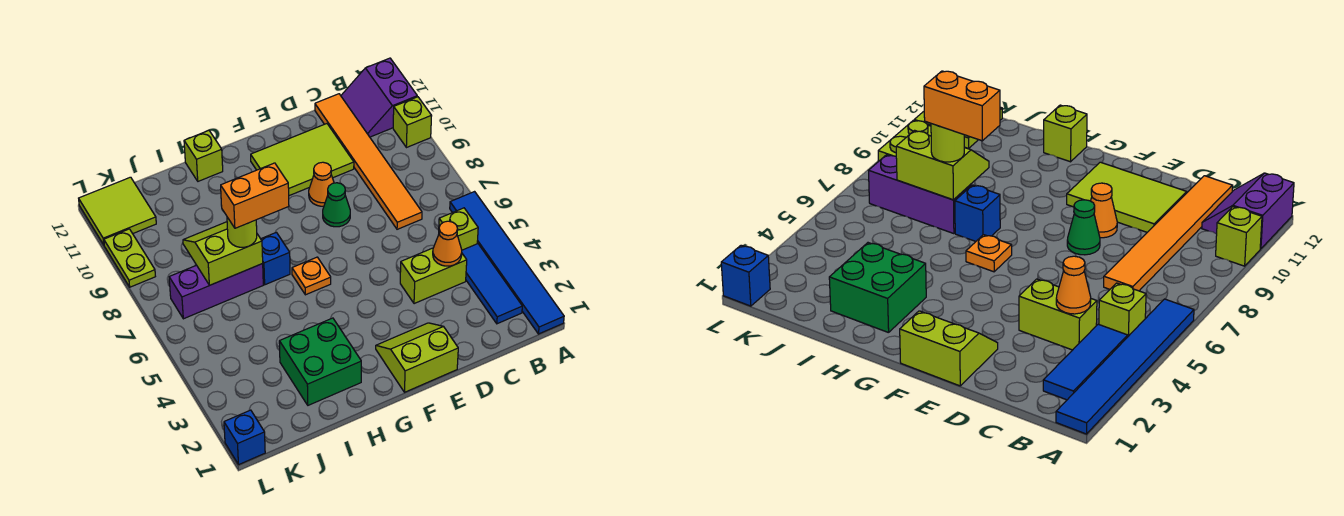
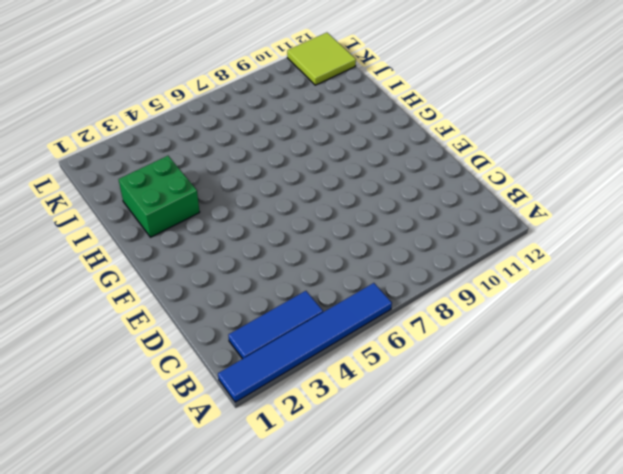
none -> lime brick A10 level 1
none -> purple slope A11:B12 level 1 top A
none -> lime brick B5 level 1

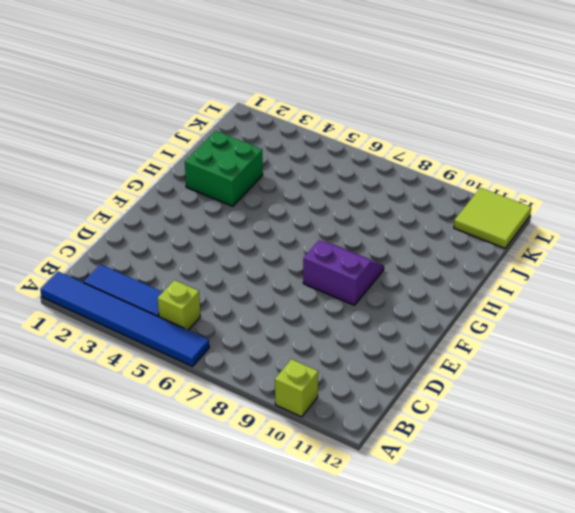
purple slope F8:G9 level 1 top F -> purple slope A11:B12 level 1 top A
none -> lime brick C4:D4 level 1
none -> orange tile C7:C12 level 1
none -> lime tile D10:F11 level 1

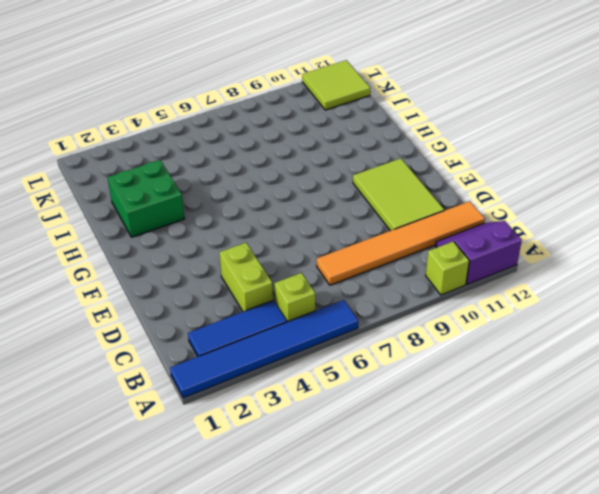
none -> lime slope E1:F2 level 1 top 1
none -> green cone E8 level 1
none -> orange cone E9 level 1

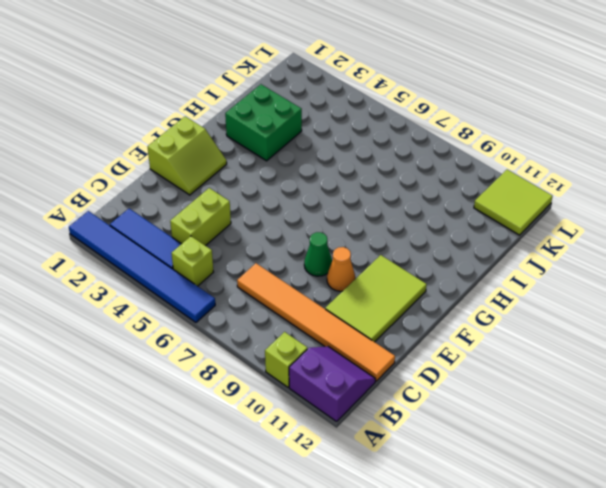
none -> orange plate G6 level 1
none -> blue brick H7 level 1
none -> lime brick H12 level 1

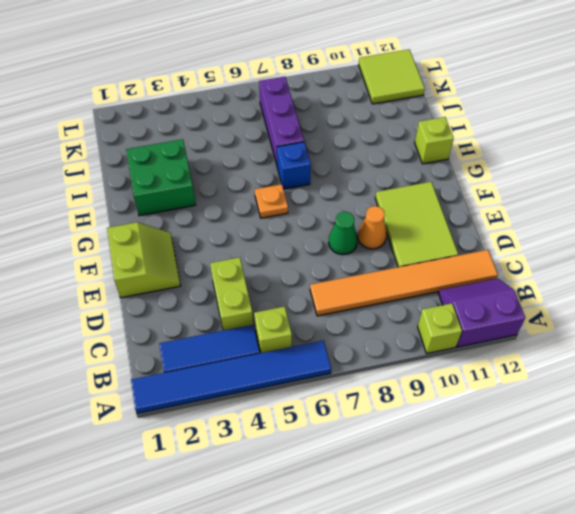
none -> blue brick L1 level 1
none -> lime plate L9:L10 level 1
none -> orange cone C4 level 2

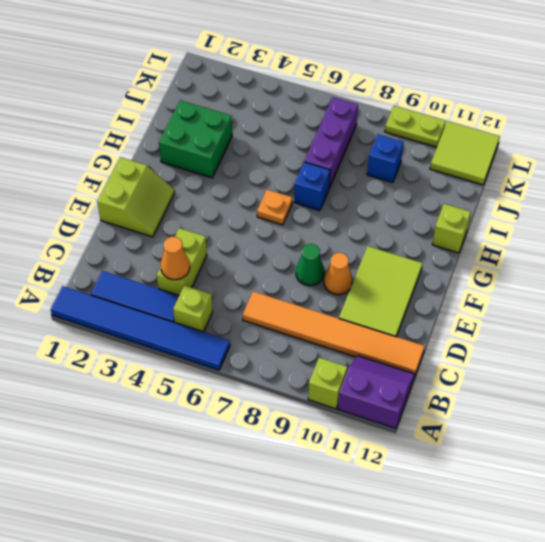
blue brick J9 level 1 -> blue brick L1 level 1
none -> lime slope I7:J8 level 2 top 7
none -> lime round brick I7 level 3
none -> orange brick H7:I7 level 4

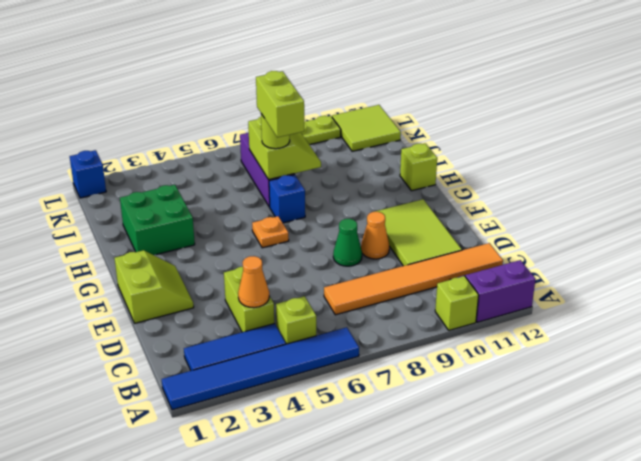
lime brick H7:I7 level 4 -> orange brick H7:I7 level 4

